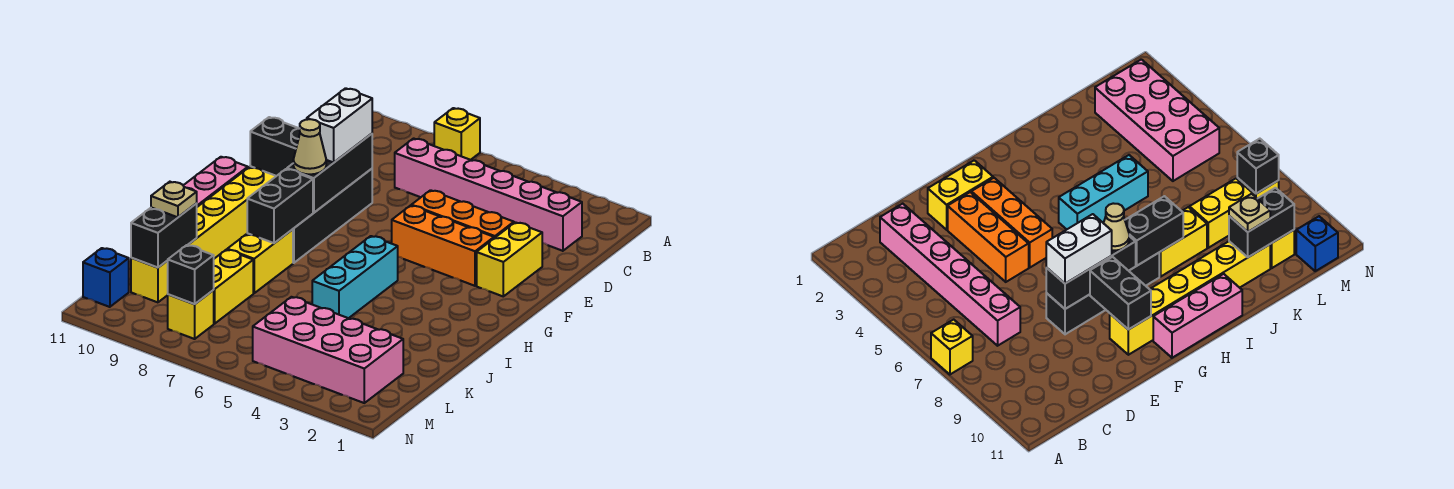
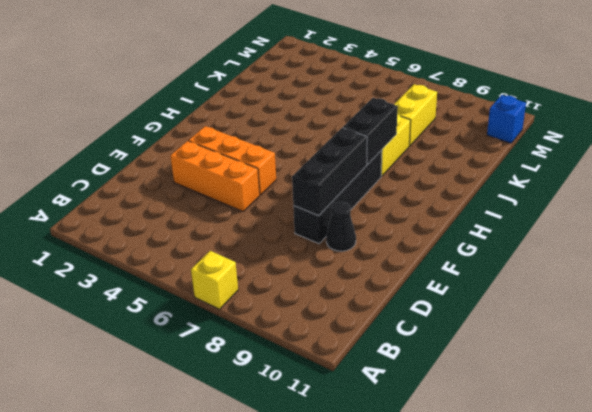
black cone E9 level 1 -> none
none -> pink brick C2:C7 level 1
none -> yellow brick E2:F2 level 1
none -> yellow brick F10:K10 level 1

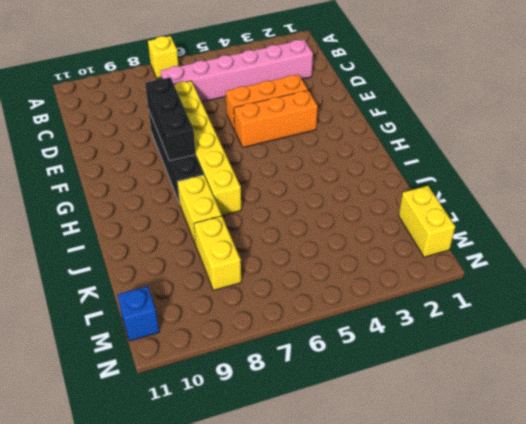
yellow brick D7:I7 level 1 -> yellow brick F10:K10 level 1
yellow brick L1:M1 level 1 -> yellow brick E2:F2 level 1
none -> pink brick G11:I11 level 1
none -> cyan brick H5:J5 level 1
none -> pink brick L2:M5 level 1

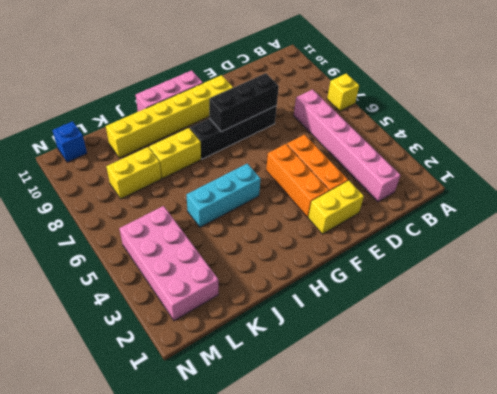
none -> yellow brick L10 level 1
none -> yellow brick M8 level 1
none -> black brick F9:F10 level 2

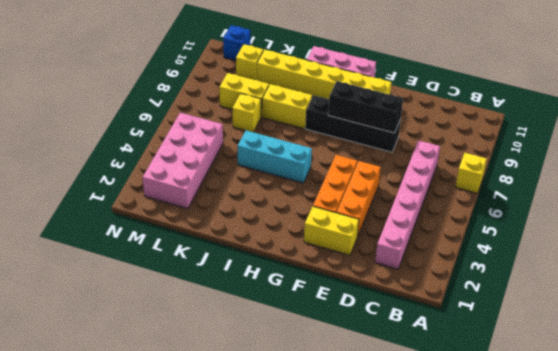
yellow brick K7 level 1 -> yellow brick M8 level 1
none -> black brick F9:F10 level 2
none -> black brick H8:I8 level 2
none -> black brick K10:L10 level 2

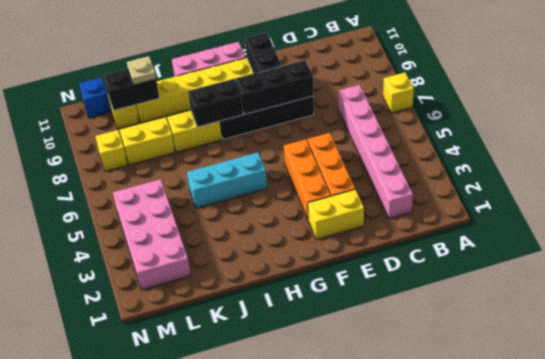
none -> black brick M8 level 2
none -> white brick E8:F8 level 3
none -> tan cone G8 level 3

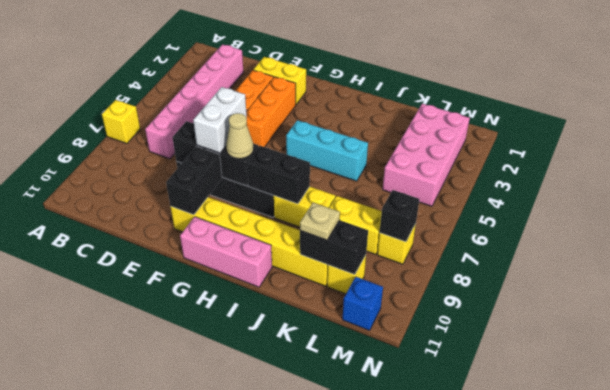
white brick F7:F8 level 3 -> white brick E8:F8 level 3

